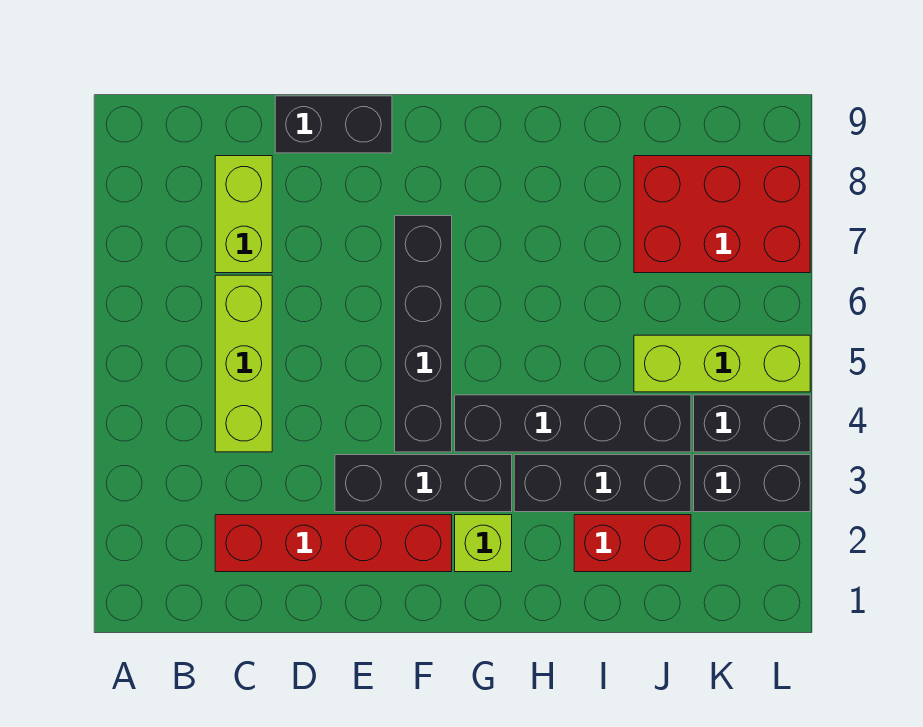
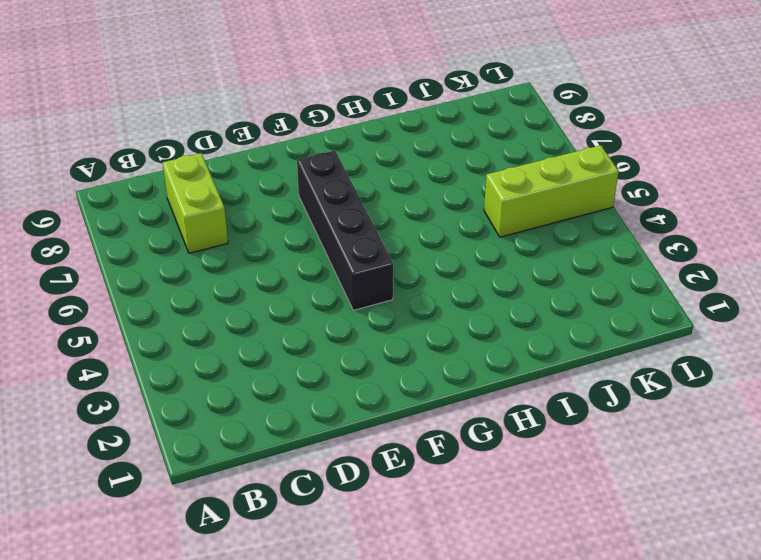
none -> red brick C2:F2 level 1
none -> lime brick C4:C6 level 1
none -> black brick D9:E9 level 1

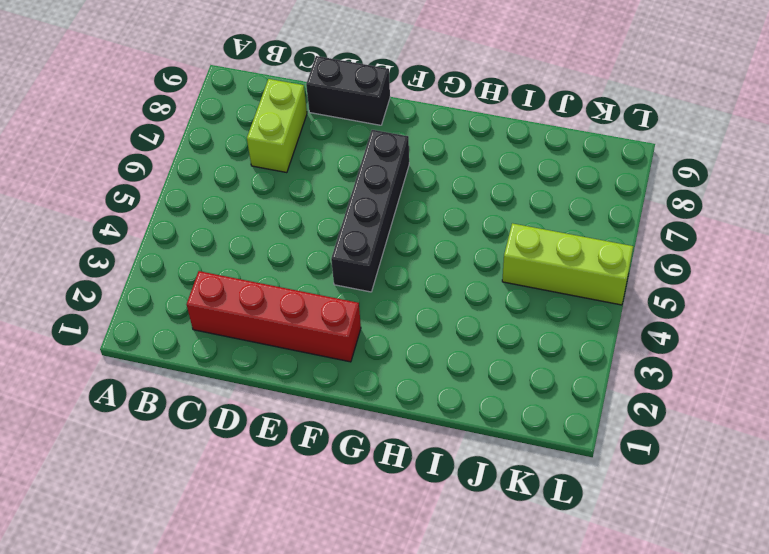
none -> lime brick C4:C6 level 1
none -> black brick E3:G3 level 1
none -> lime brick G2 level 1

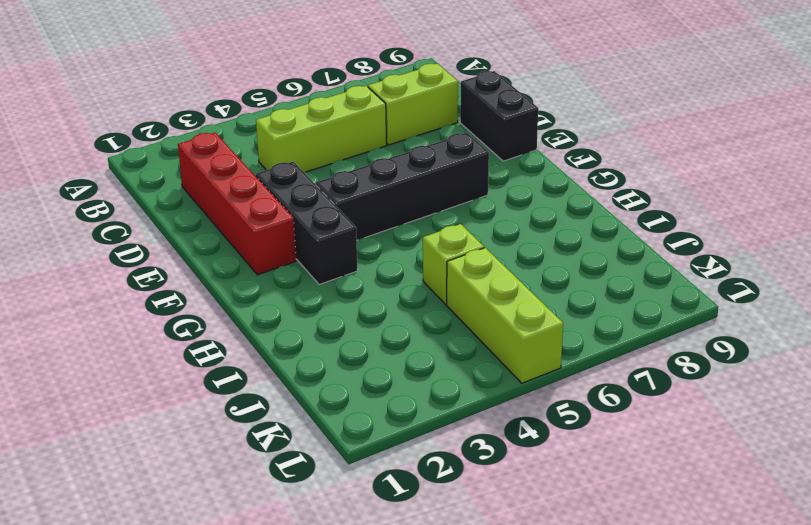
lime brick I5 level 1 -> lime brick G2 level 1
none -> black brick G4:J4 level 1
none -> black brick H3:J3 level 1
none -> red brick I2:J2 level 1

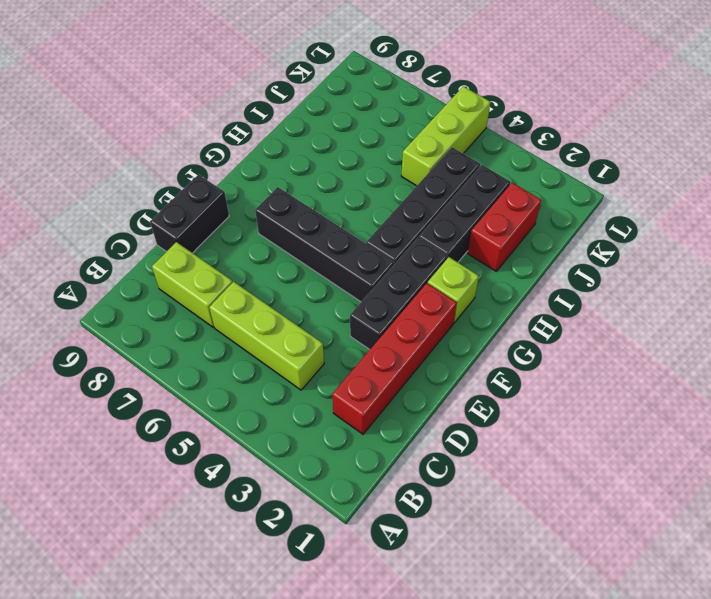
none -> red brick J7:L8 level 1
none -> black brick K3:L3 level 1
none -> black brick K4:L4 level 1

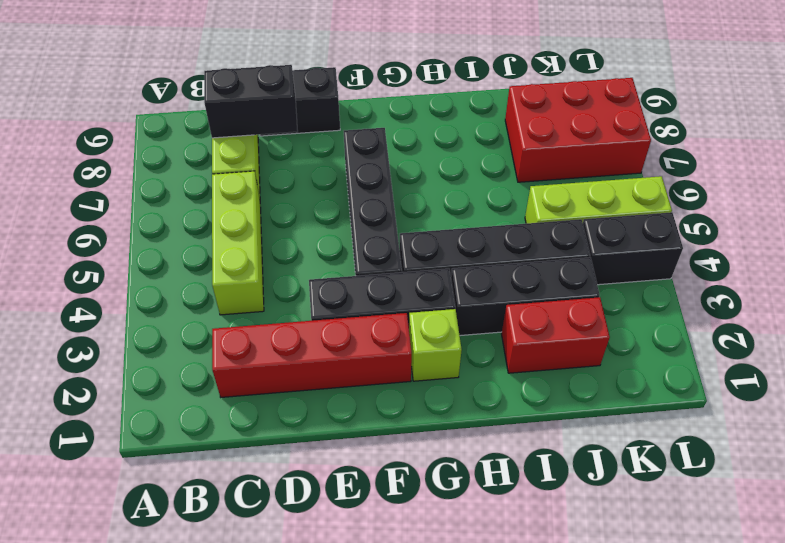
black brick C8:D8 level 2 -> black brick K3:L3 level 1

